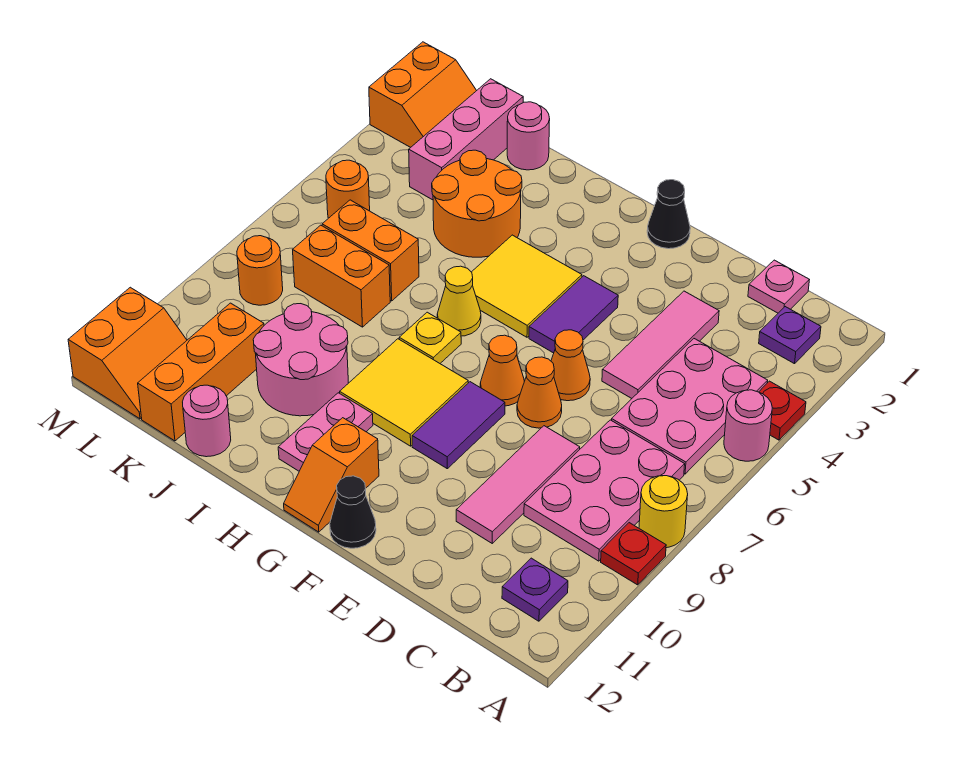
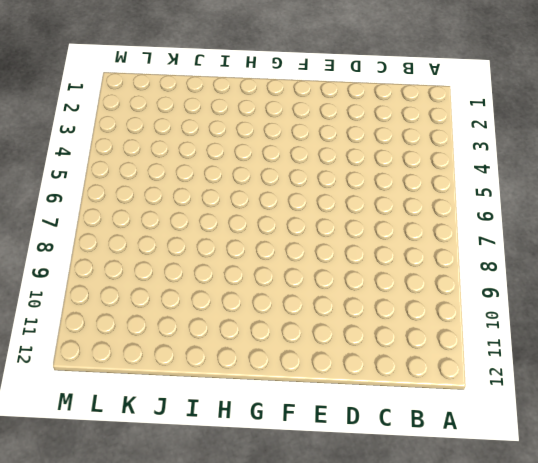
none -> red plate A4 level 1
none -> pink round brick A5 level 1
none -> yellow round brick A8 level 1
none -> red plate A9 level 1

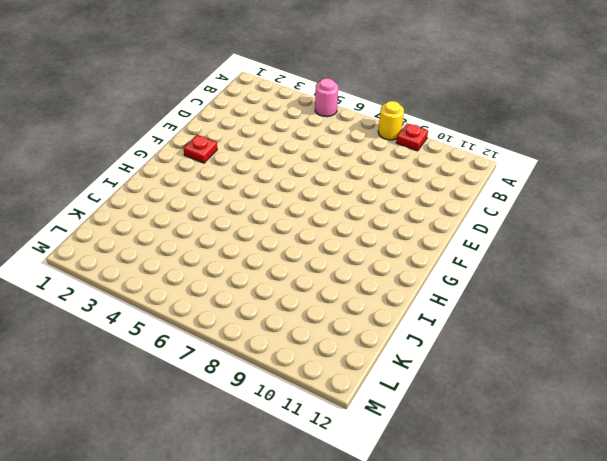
red plate F2 level 1 -> red plate A4 level 1
none -> purple plate B2 level 1
none -> pink plate B4:C6 level 1
none -> pink plate B7:C9 level 1
none -> purple plate B11 level 1

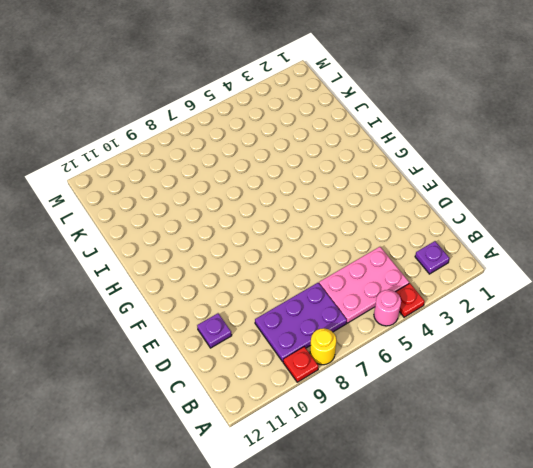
purple plate B7:C9 level 1 -> pink plate B7:C9 level 1
purple plate D11 level 1 -> purple plate B11 level 1
none -> pink plate C1 level 1
none -> pink tile D3:D5 level 1
none -> pink tile D8:D10 level 1
none -> orange cone E6 level 1

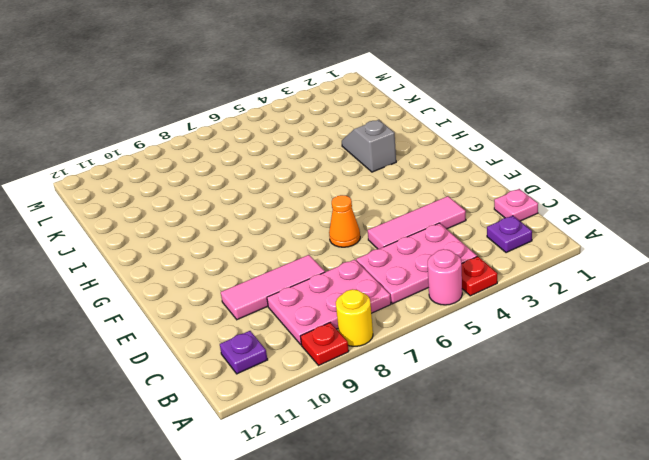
grey slope H3:I3 level 1 top H -> orange round brick I3:J4 level 1
none -> orange cone E7 level 1
none -> black cone F1 level 1
none -> purple tile F4:F5 level 1
none -> orange cone F7 level 1

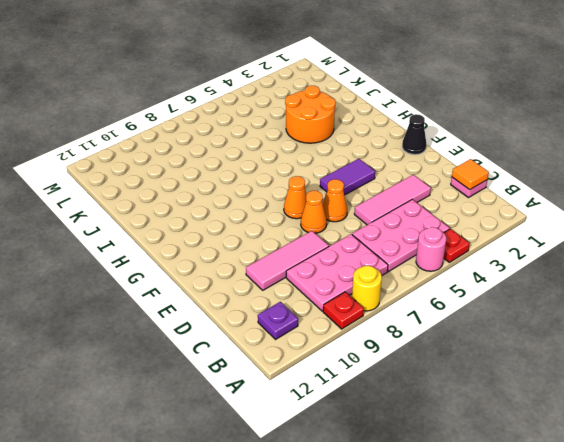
orange tile C1 level 2 -> none
none -> purple plate B2 level 1
none -> purple tile F8:F9 level 1
none -> black cone F12 level 1
none -> yellow tile G4:H5 level 1

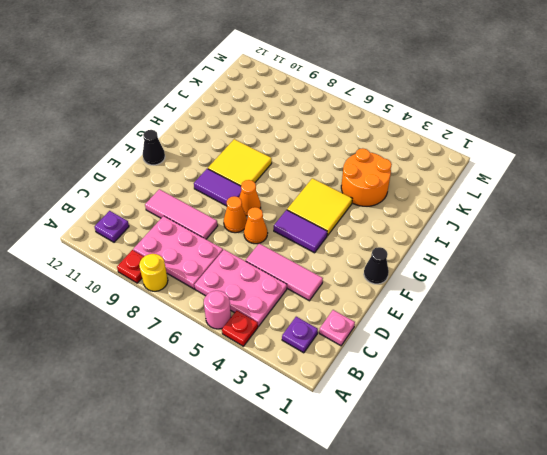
none -> orange slope G11:G12 level 1 top 11
none -> yellow cone H6 level 1
none -> yellow plate H7 level 1
none -> pink plate H10:H11 level 1

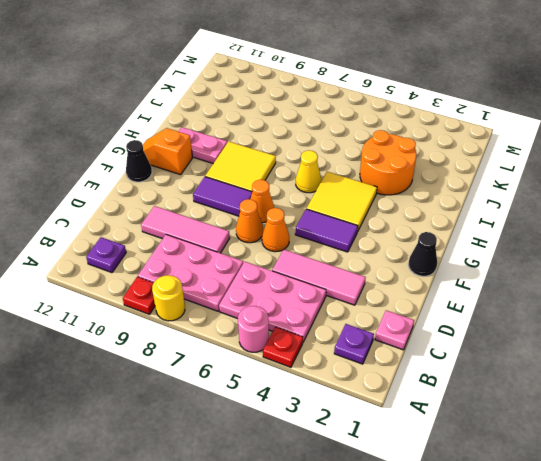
none -> yellow plate H7 level 1
none -> pink round brick I9:J10 level 1
none -> pink round brick J1 level 1
none -> orange brick J6:K6 level 1

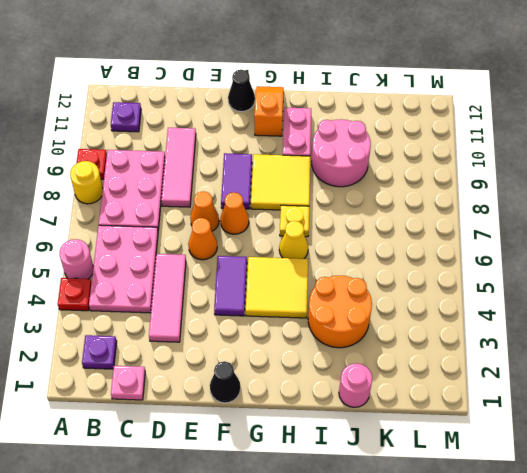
none -> orange brick J6:K6 level 1
none -> orange brick J7:K7 level 1
none -> pink round brick J12 level 1
none -> pink brick K1:K3 level 1

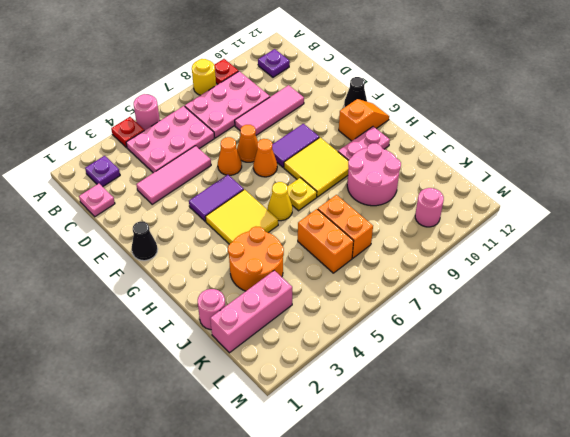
pink round brick L10 level 1 -> pink round brick J12 level 1
none -> orange brick K10:K12 level 1
none -> orange slope L1:M2 level 1 top M
none -> orange round brick L5 level 1
none -> orange round brick L8 level 1

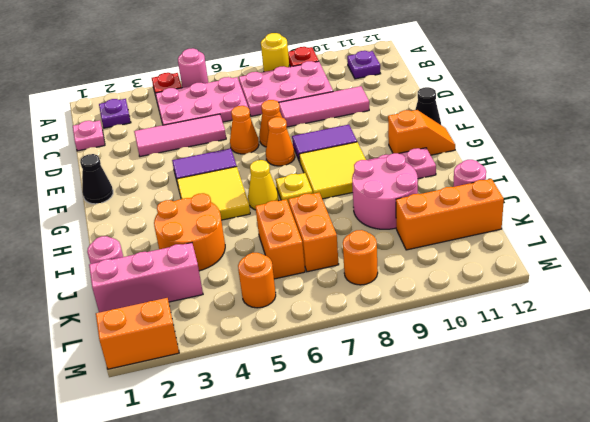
none -> orange slope L11:M12 level 1 top M

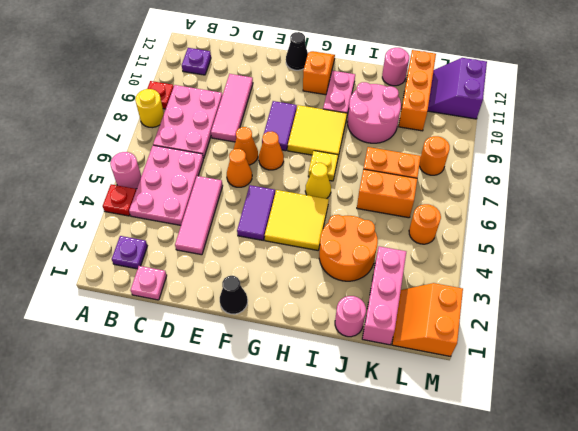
purple slope L11:M12 level 1 top M -> orange slope L11:M12 level 1 top M

